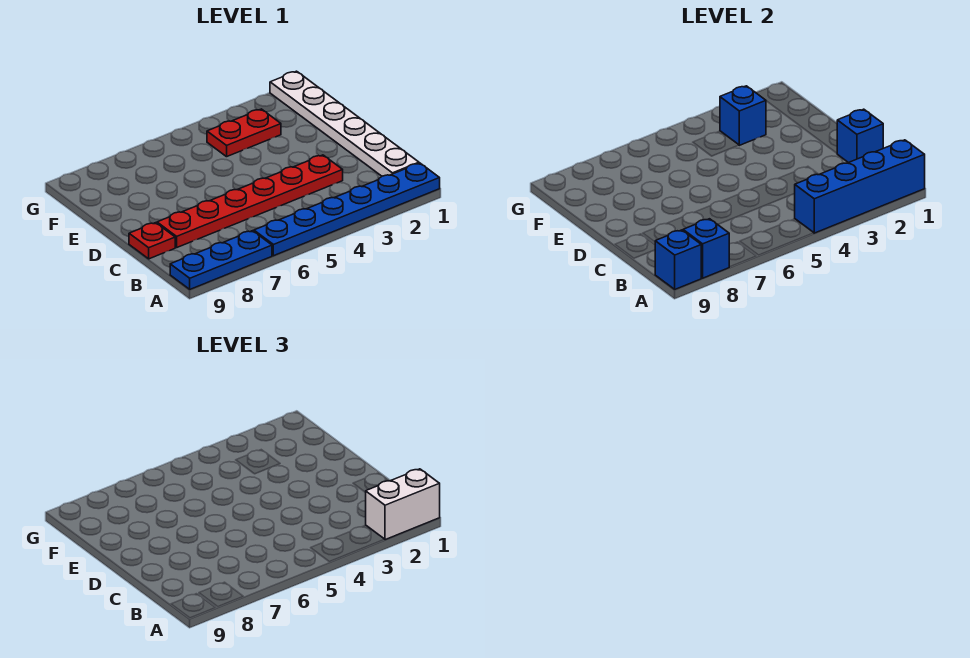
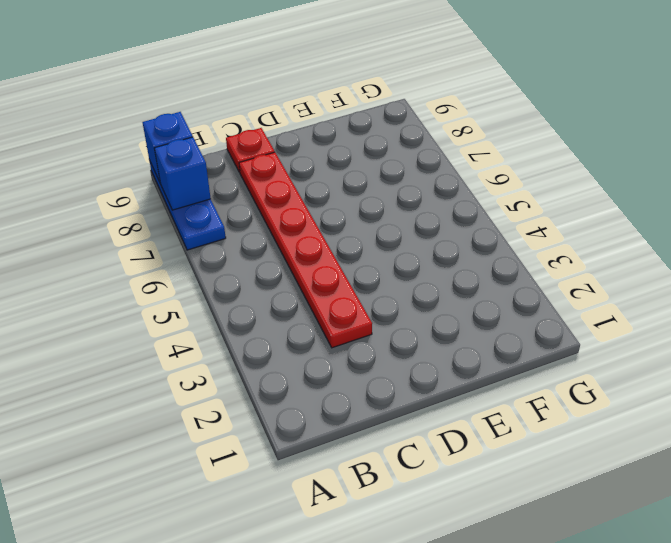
none -> blue plate A1:A6 level 1
none -> white plate B1:G1 level 1
none -> red plate F3:F4 level 1

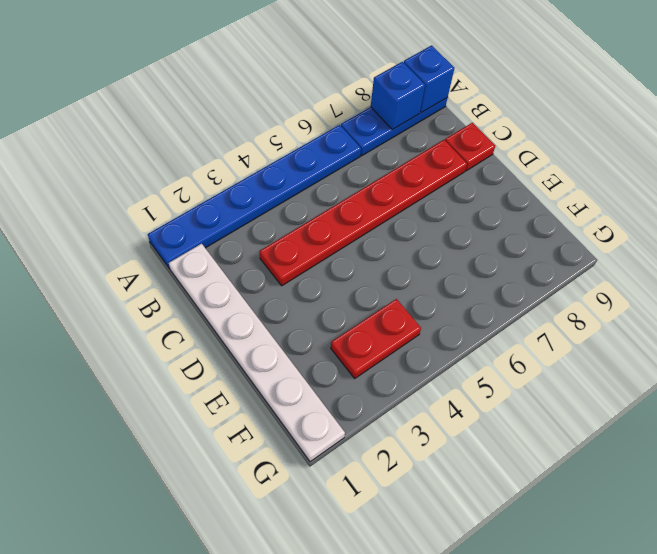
none -> blue brick A1:A4 level 2
none -> blue brick C1 level 2
none -> blue brick F3 level 2

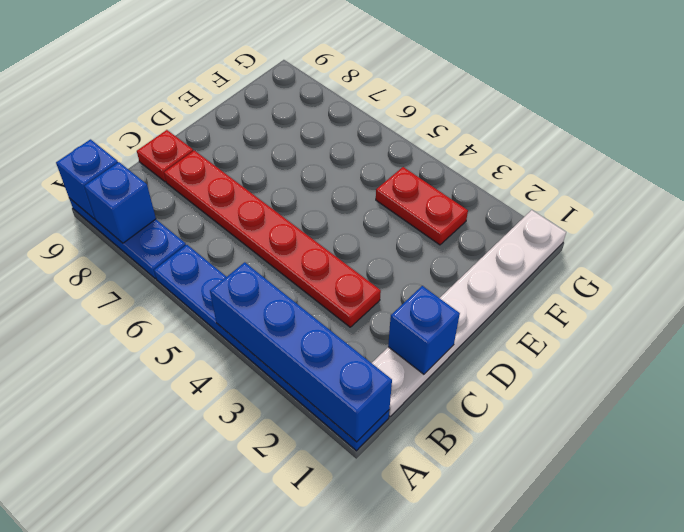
none -> blue brick F3 level 2
none -> white brick A1:A2 level 3

